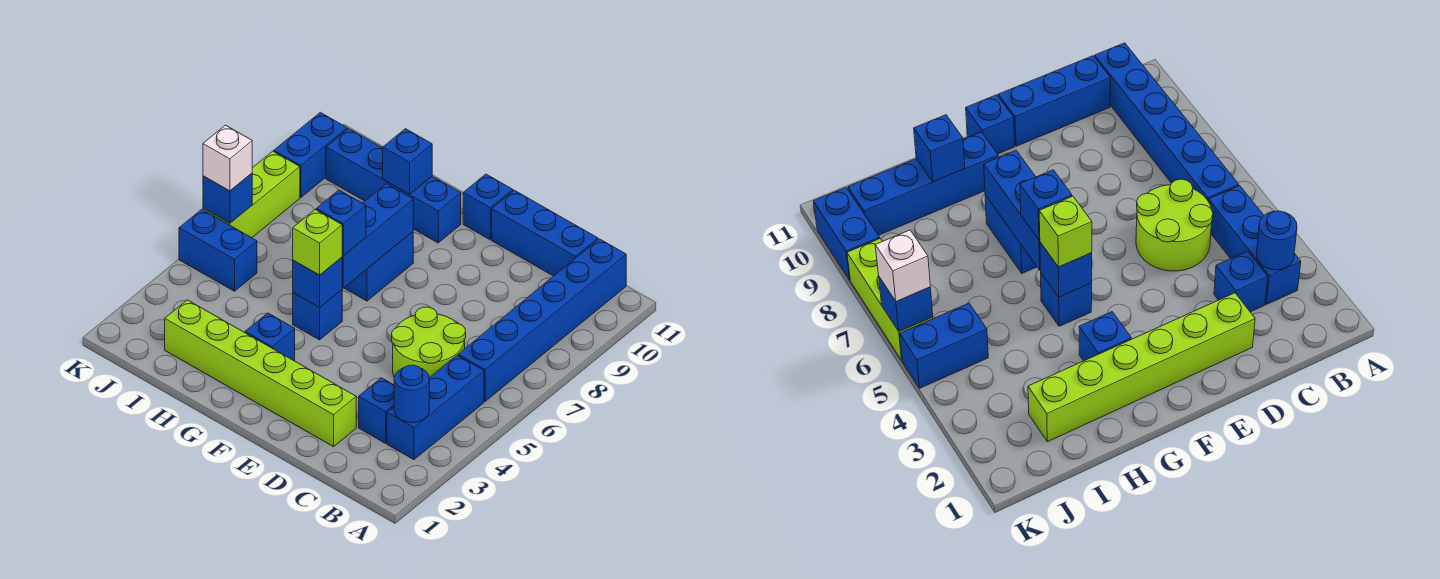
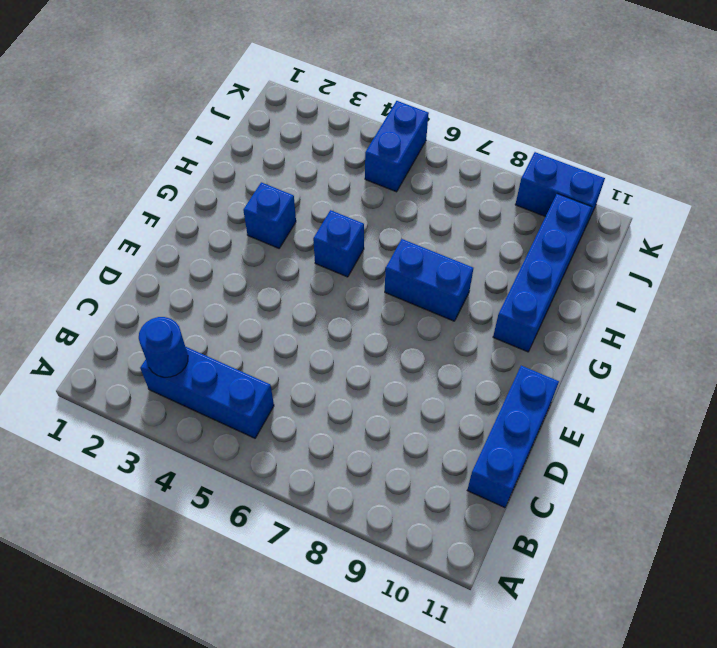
none -> blue brick B6:B11 level 1
none -> blue brick C3 level 1
none -> lime round brick C5:D6 level 1

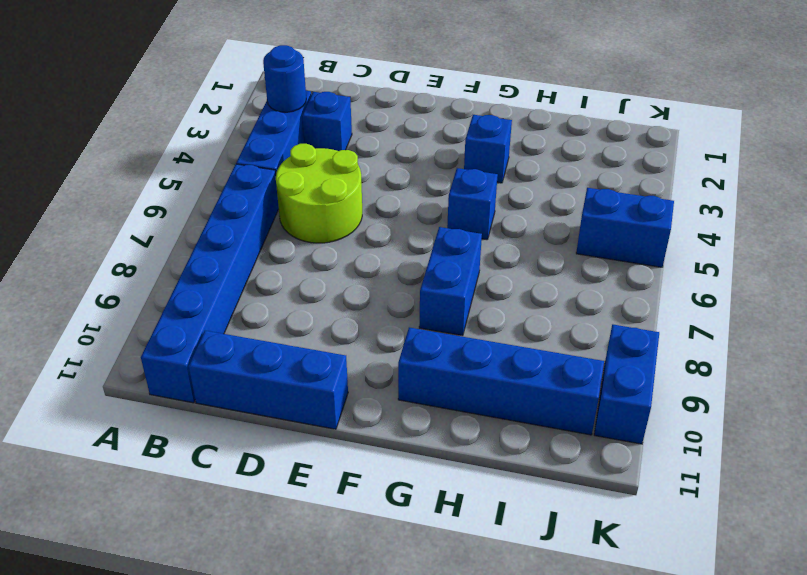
none -> lime brick D2:I2 level 1
none -> blue brick F11 level 1
none -> lime brick K6:K8 level 1

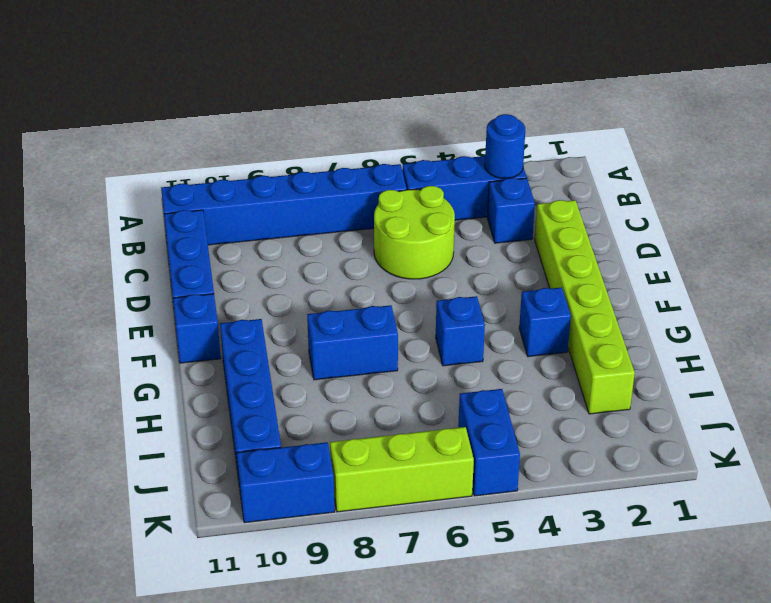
none -> blue brick G5 level 2
none -> blue brick G6:G8 level 2
none -> blue brick H10 level 2

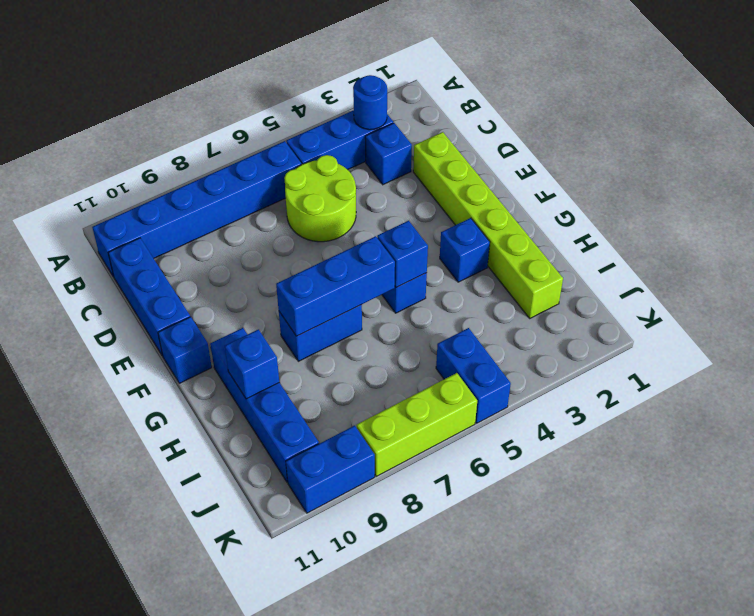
none -> blue brick K6 level 2
none -> lime brick G5 level 3
none -> blue brick G6 level 3

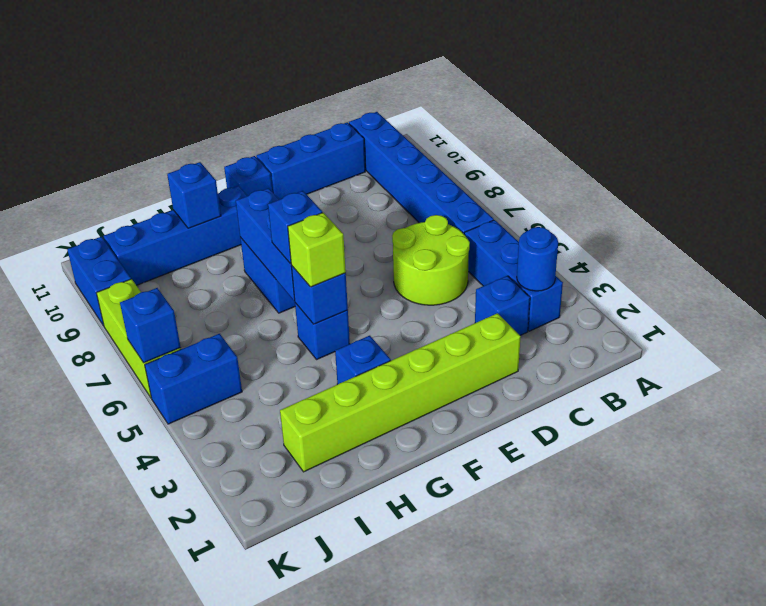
none -> white brick K6 level 3

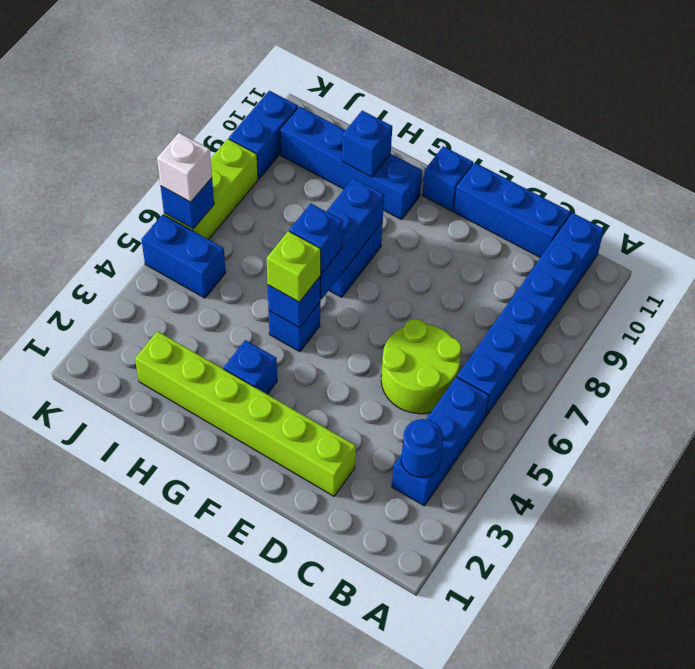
none -> blue brick C3 level 1

